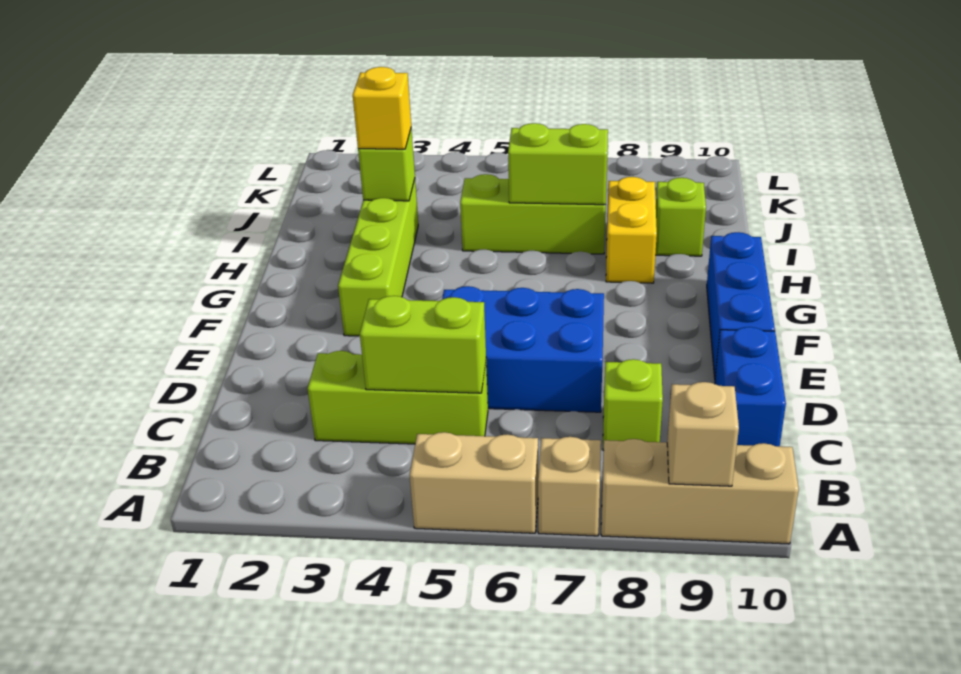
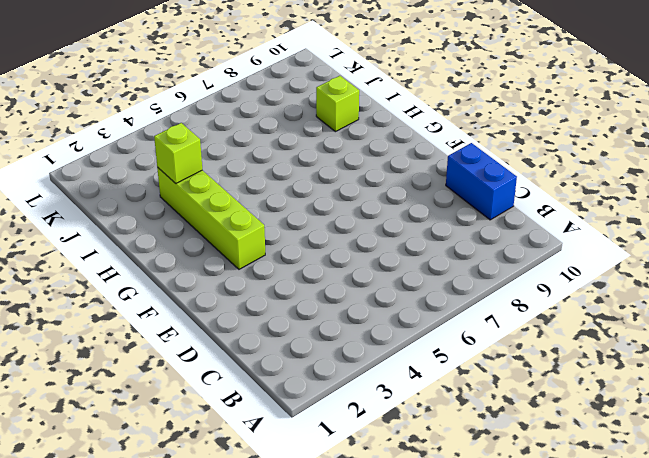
none -> tan brick A5:A6 level 1
none -> tan brick A7 level 1
none -> tan brick A8:A10 level 1

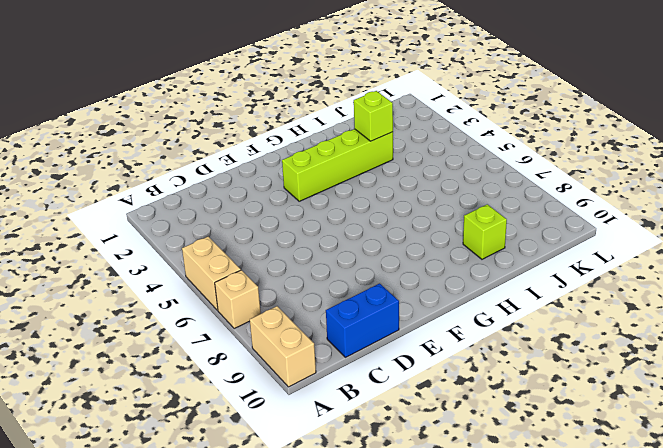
tan brick A9:A10 level 1 -> tan brick A8:A10 level 1
none -> lime brick C3:C5 level 1
none -> lime brick C8 level 1
none -> blue brick D5:E7 level 1

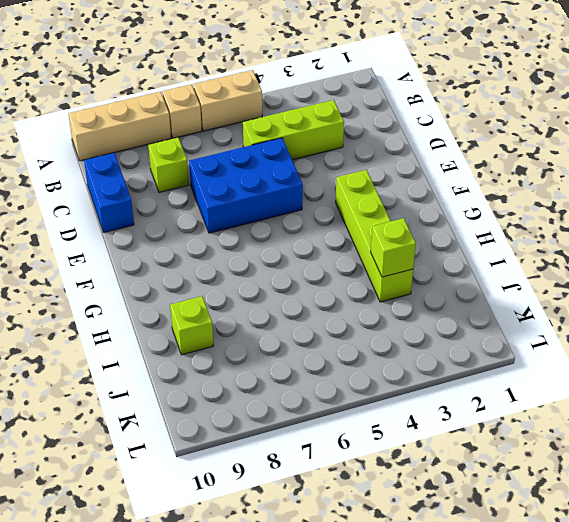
none -> blue brick E10:G10 level 1
none -> yellow brick H8:I8 level 1
none -> lime brick I5:I7 level 1

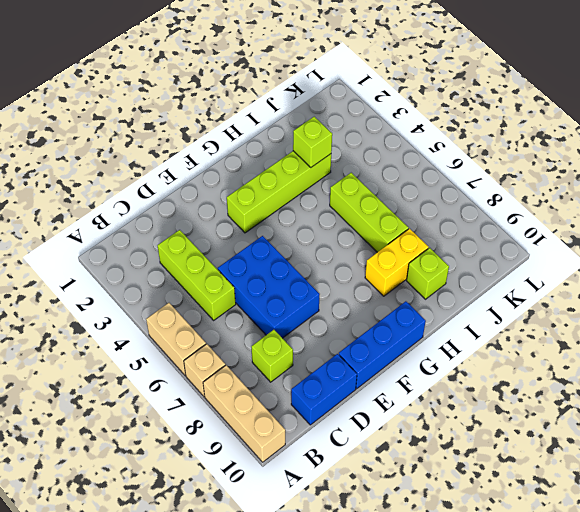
none -> tan brick A9 level 2
none -> lime brick C4:C5 level 2
none -> lime brick I6:I7 level 2

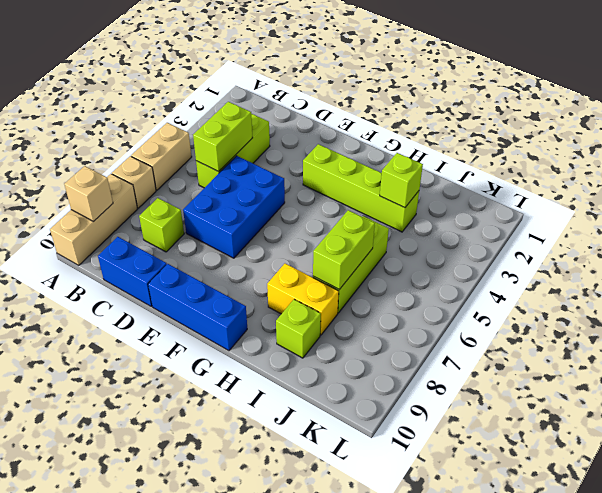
none -> yellow brick I3 level 3

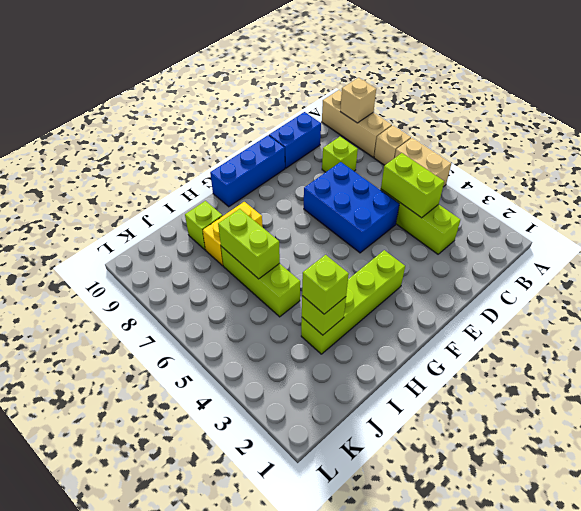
lime brick I3 level 3 -> yellow brick I3 level 3

